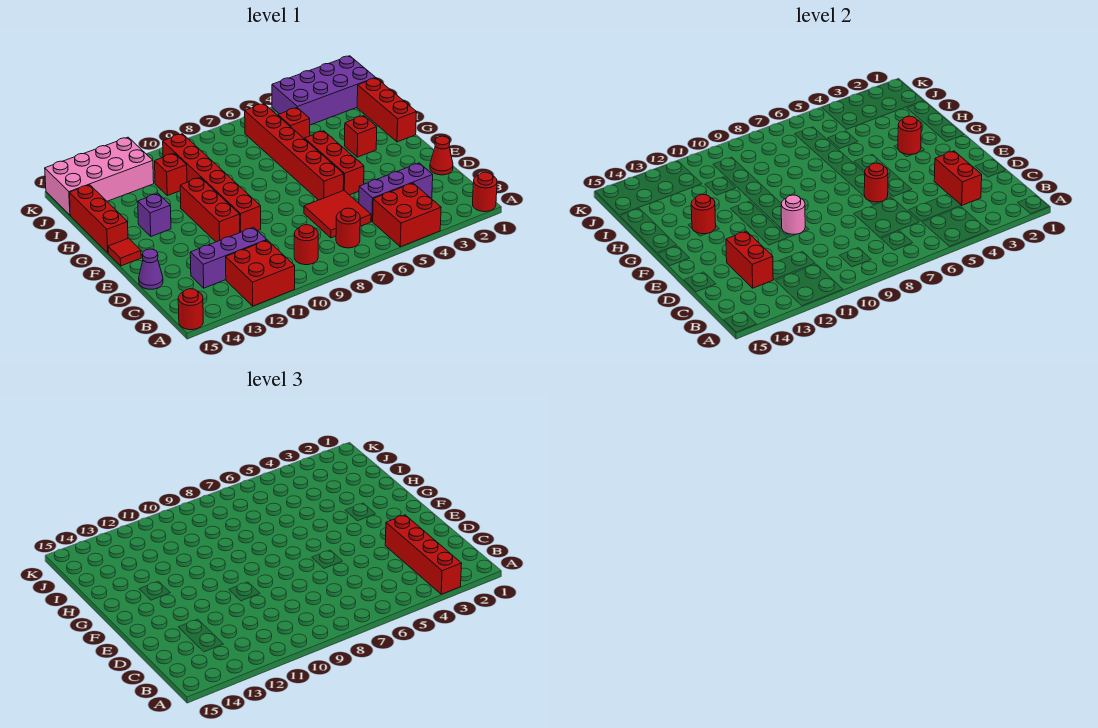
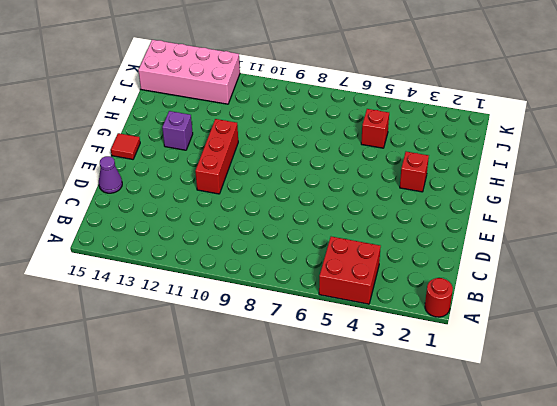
none -> red brick A11:B12 level 1
none -> red round brick A15 level 1
none -> red round brick B7 level 1
none -> red round brick B9 level 1

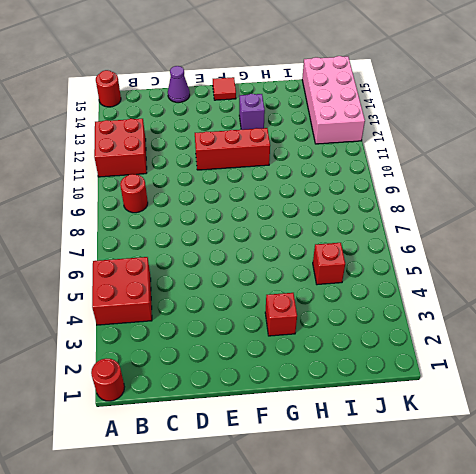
none -> red round brick B7 level 1
none -> purple brick C3:C5 level 1
none -> red tile C6:D7 level 1
none -> purple brick C11:C13 level 1

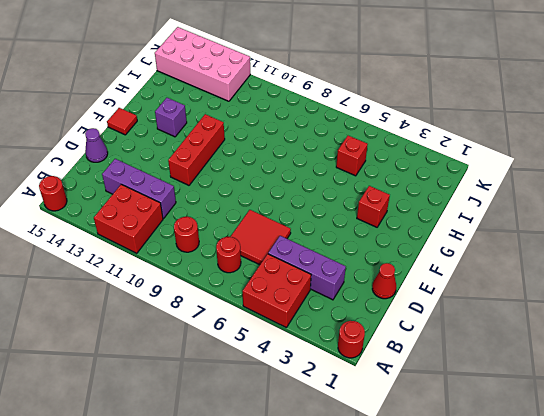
none -> red brick E5:G5 level 1
none -> red brick E6:J6 level 1
none -> red brick E10:J10 level 1
none -> red brick G1:I1 level 1

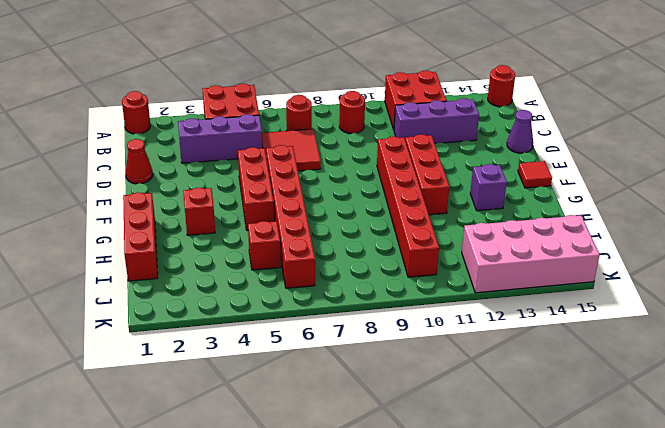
none -> red brick G15:I15 level 1
none -> red brick I11 level 1
none -> purple brick J1:K4 level 1
none -> red brick C3:D3 level 2

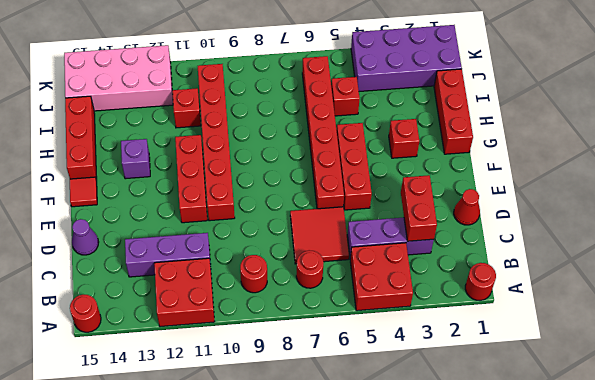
none -> red brick C13:D13 level 2
none -> red round brick E6 level 2
none -> pink round brick E10 level 2
none -> red round brick G3 level 2

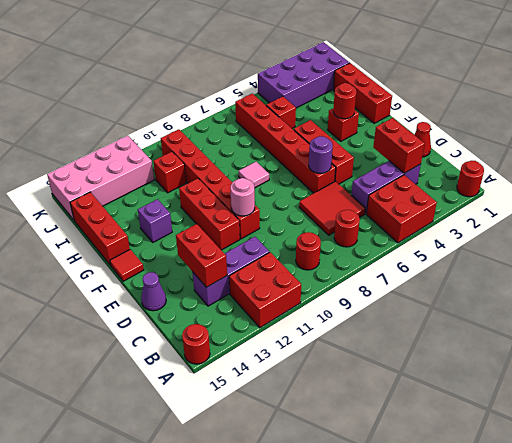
purple round brick E6 level 2 -> red round brick E6 level 2
pink tile G8 level 1 -> none
none -> red round brick G13 level 2
none -> red brick A3:D3 level 3

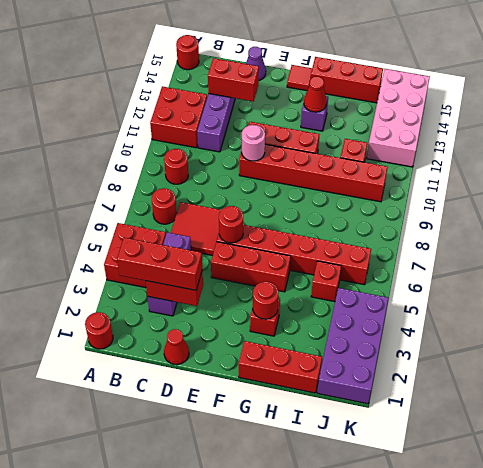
red brick B3:D3 level 3 -> red brick A3:D3 level 3
red cone G13 level 2 -> red round brick G13 level 2

